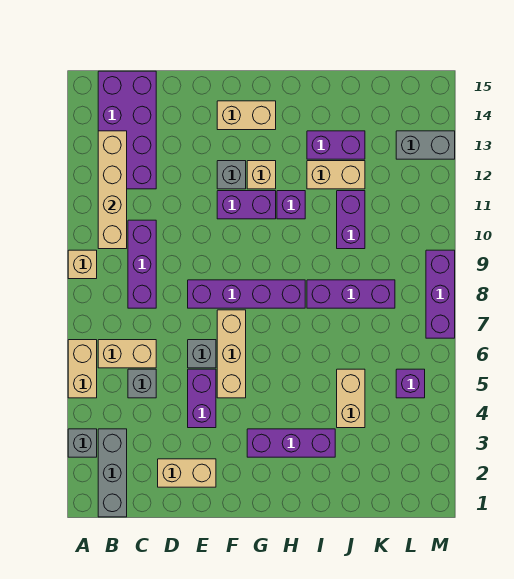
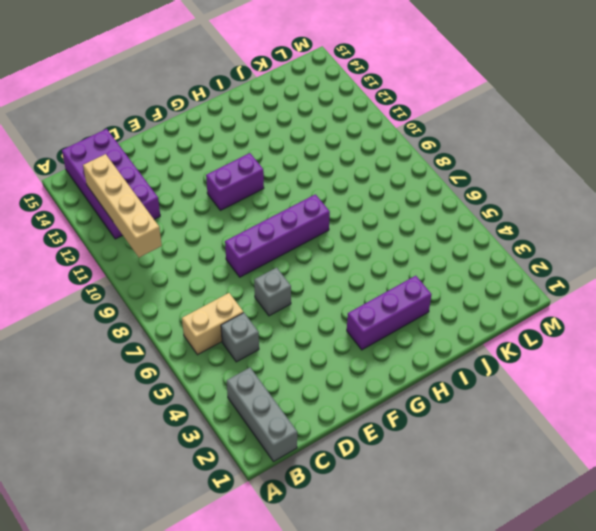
none -> grey brick A3 level 1
none -> tan brick A5:A6 level 1
none -> tan brick A9 level 1

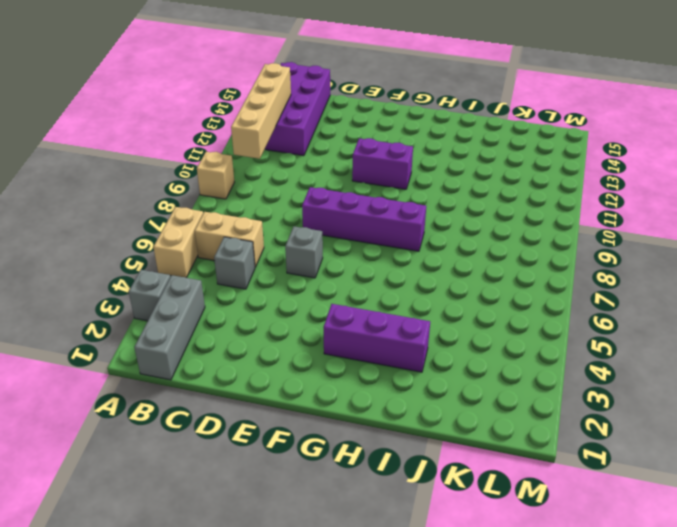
none -> purple brick C8:C10 level 1
none -> tan brick D2:E2 level 1
none -> purple brick E4:E5 level 1

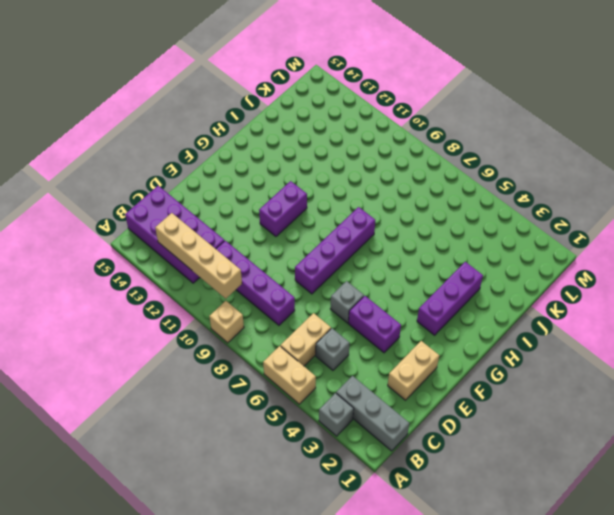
purple brick C8:C11 level 1 -> purple brick C8:C10 level 1
none -> tan brick F5:F7 level 1
none -> grey brick F12 level 1
none -> tan brick F14:G14 level 1

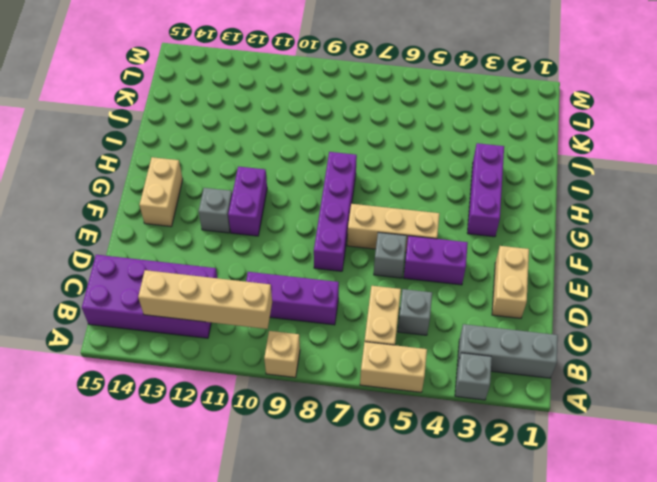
none -> tan brick G12 level 1
none -> purple brick H11 level 1
none -> purple brick I8:K8 level 1

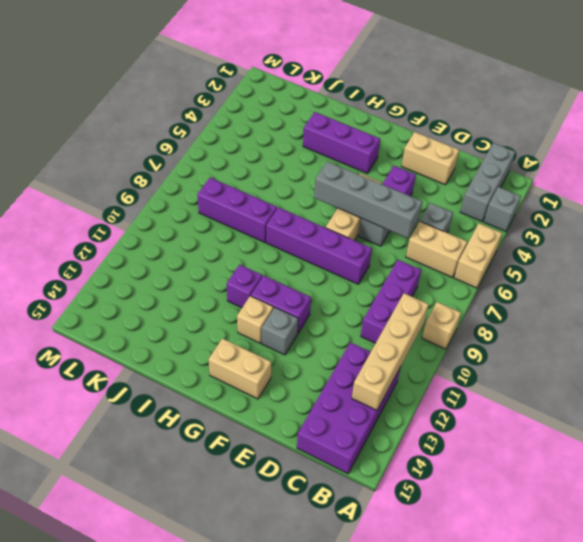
grey brick D6:G6 level 2 -> none
none -> tan brick I12:J12 level 1
none -> purple brick I13:J13 level 1
none -> tan brick J4:J5 level 1

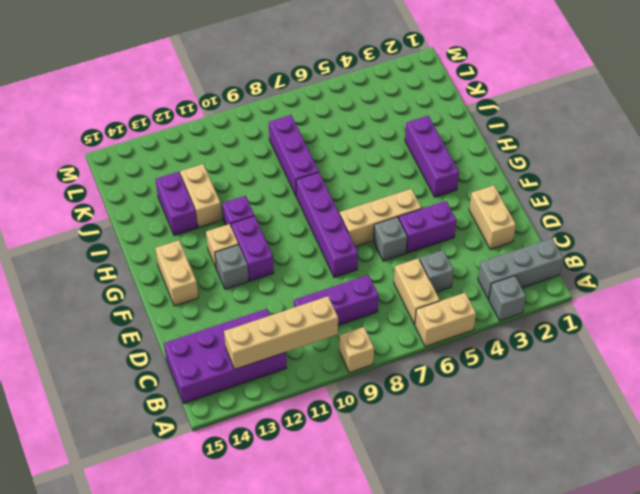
none -> tan brick J4:J5 level 1
none -> purple brick J10:J11 level 1
none -> purple brick L5 level 1

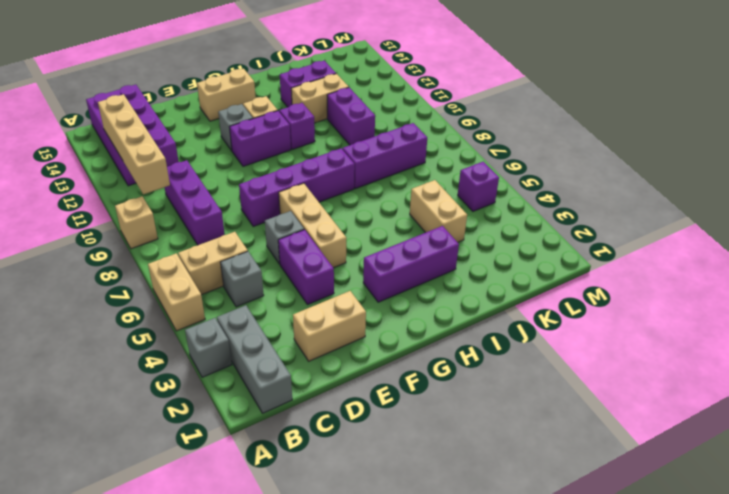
none -> grey brick L13:M13 level 1
none -> purple brick M7:M9 level 1

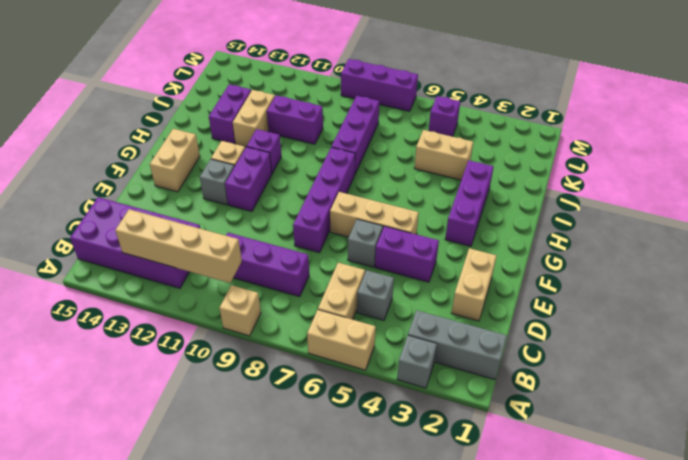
none -> grey brick L13:M13 level 1

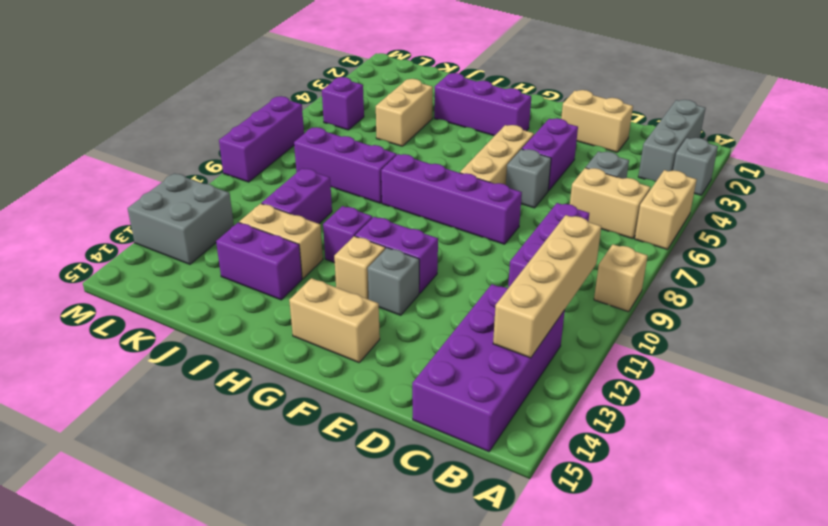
grey brick L12:M13 level 1 -> grey brick L13:M13 level 1

